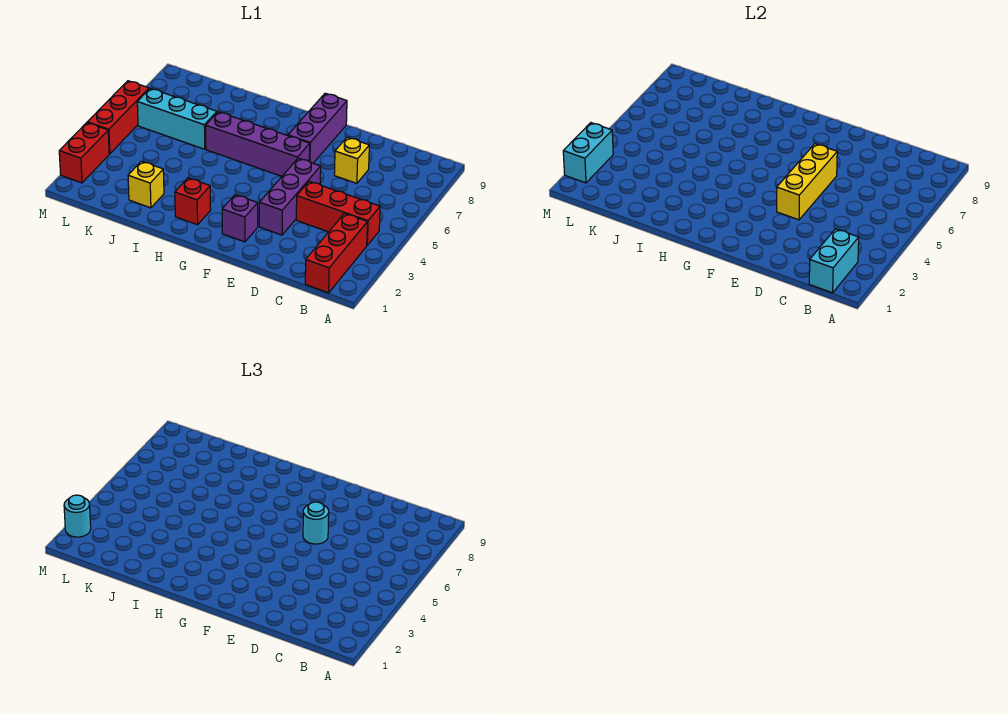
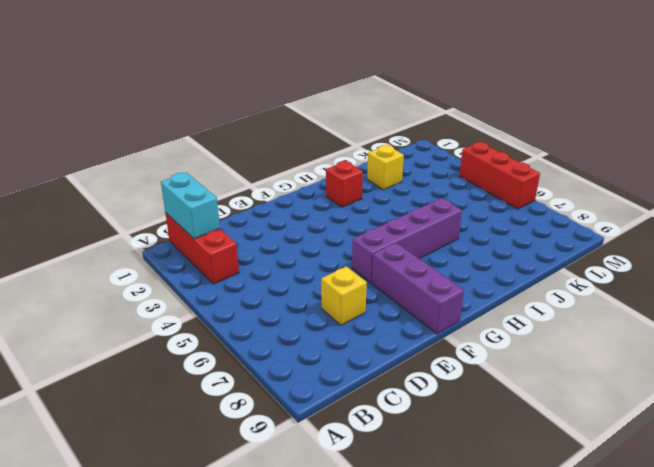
none -> red brick B4:D4 level 1
none -> purple brick E3:E5 level 1
none -> purple brick F2 level 1

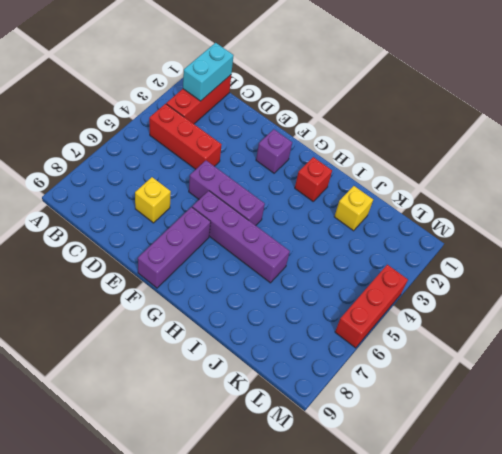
purple brick E5:G5 level 1 -> purple brick E3:E5 level 1
none -> cyan brick J6:L6 level 1
none -> red brick M2:M3 level 1
none -> yellow brick E4:E6 level 2

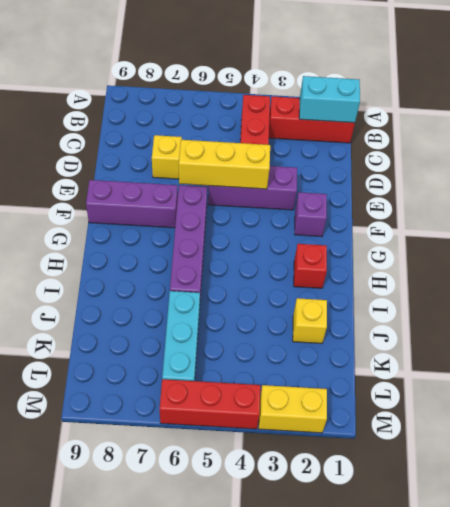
yellow brick M2:M3 level 1 -> red brick M2:M3 level 1
none -> cyan brick M2:M3 level 2
none -> cyan round brick E6 level 3
none -> cyan round brick M2 level 3

